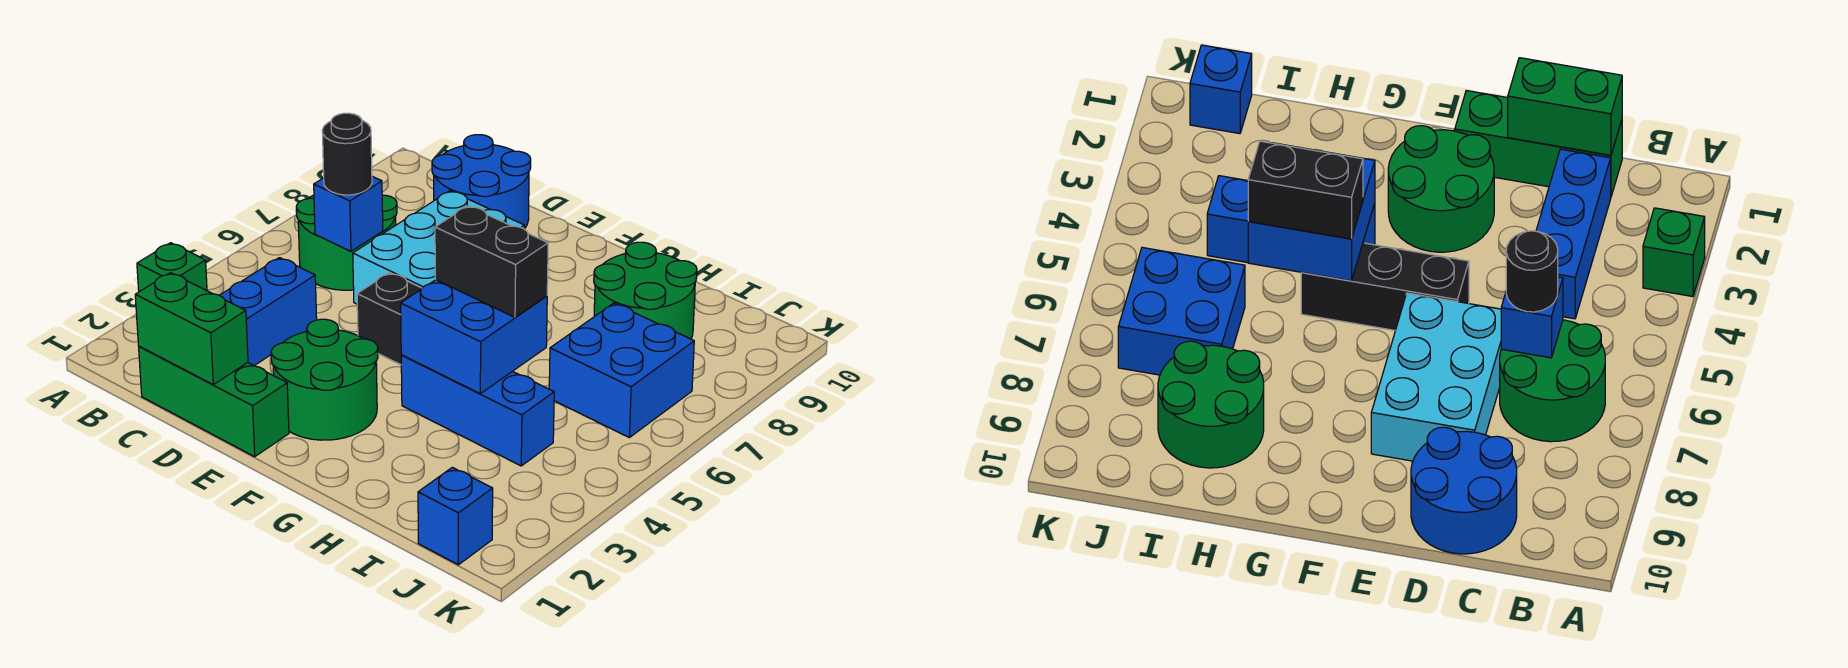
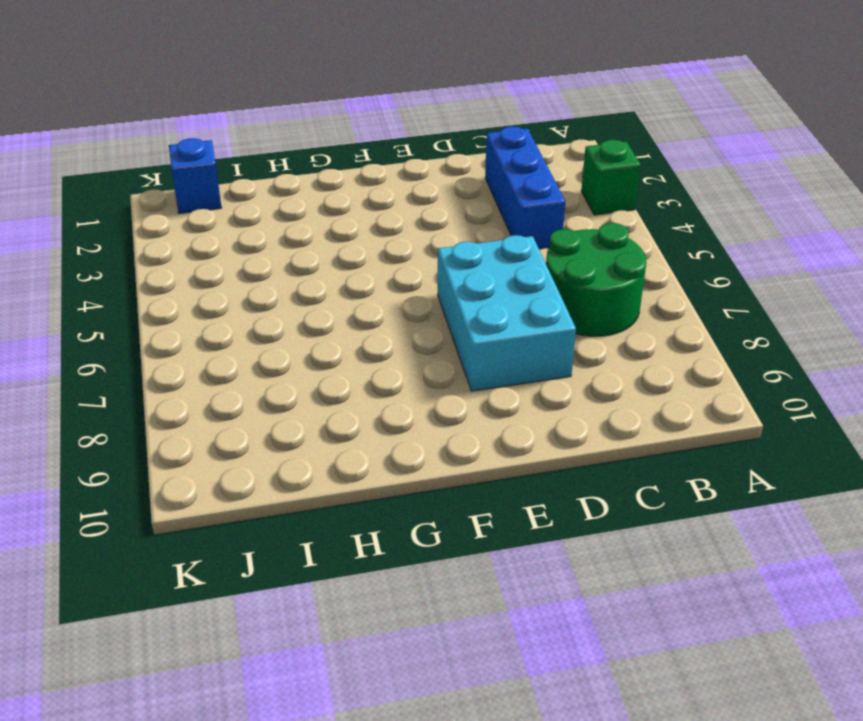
none -> green brick C1:E1 level 1
none -> blue round brick C9:D10 level 1
none -> green round brick E2:F3 level 1

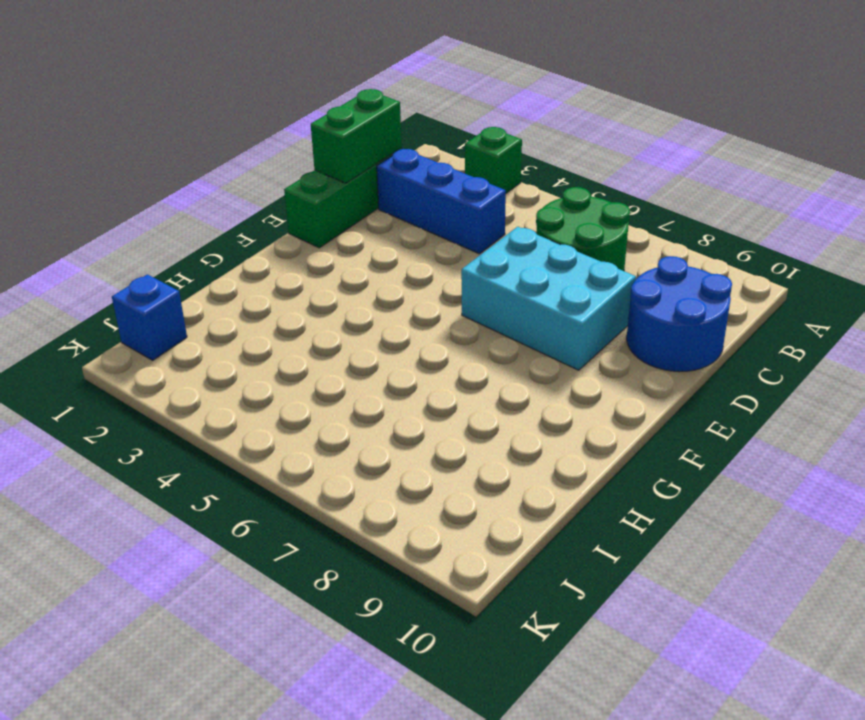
none -> green round brick E2:F3 level 1
none -> black brick E5:G5 level 1
none -> blue brick G4:I4 level 1

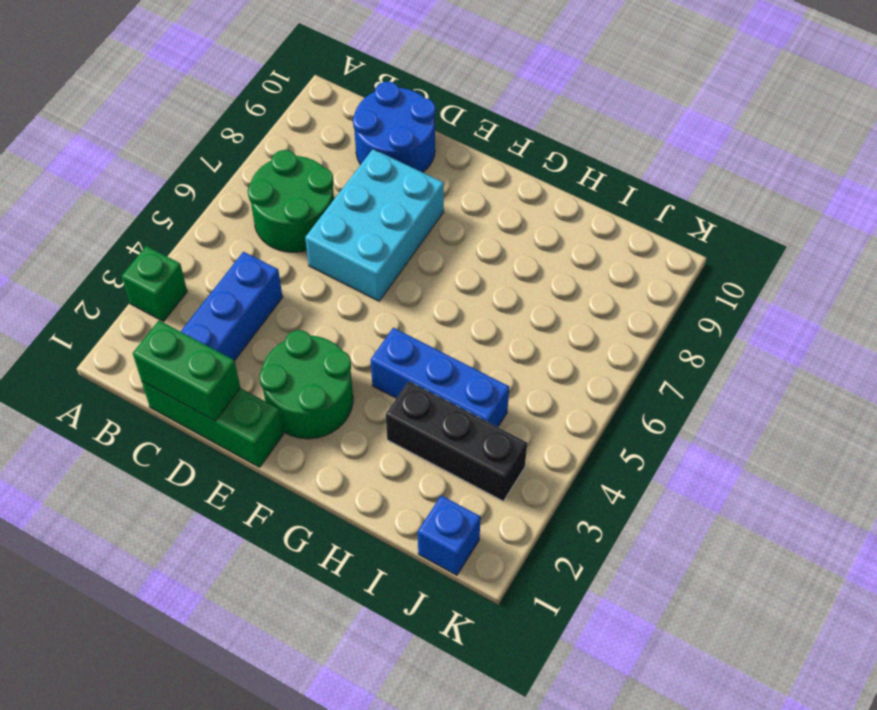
black brick H3:J3 level 1 -> black brick E5:G5 level 1
none -> green round brick H8:I9 level 1
none -> blue brick I6:J7 level 1
none -> blue brick C6 level 2

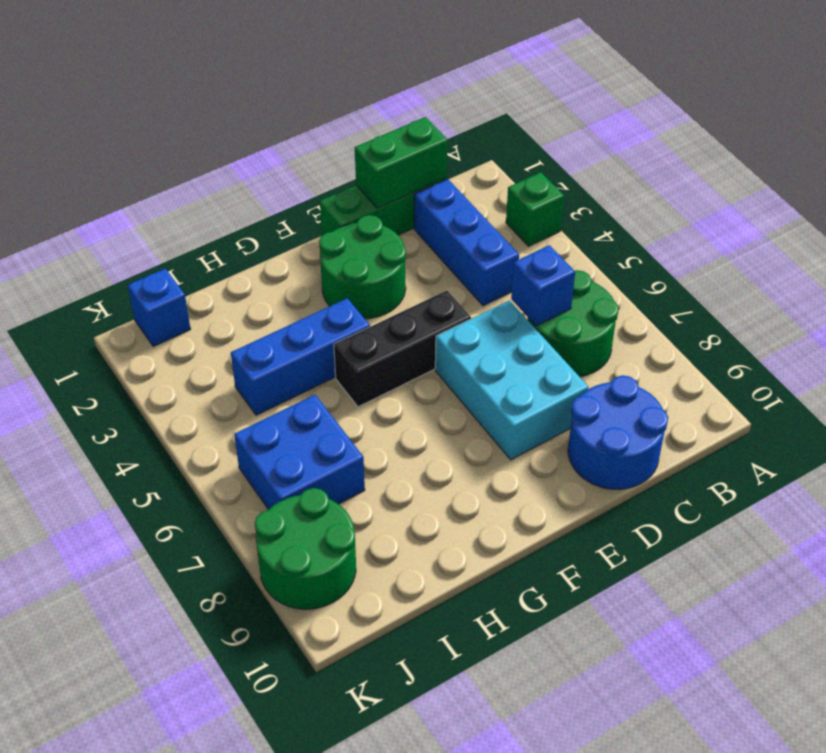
green round brick J8:K9 level 1 -> green round brick H8:I9 level 1
none -> blue brick G4:H5 level 2
none -> black round brick C6 level 3
none -> black brick G5:H5 level 3

